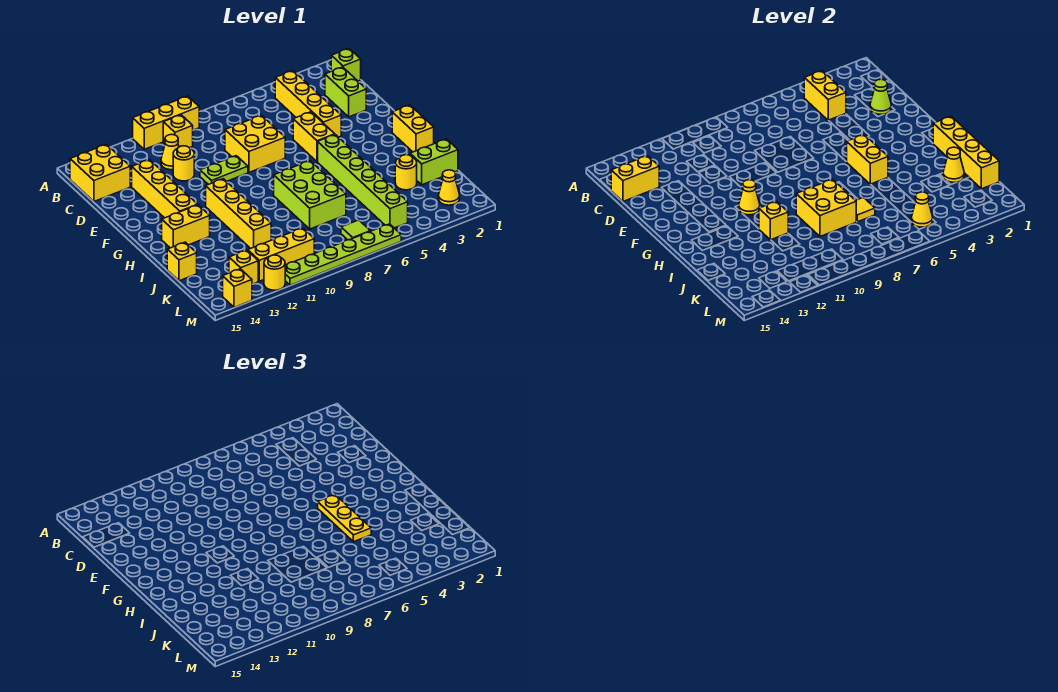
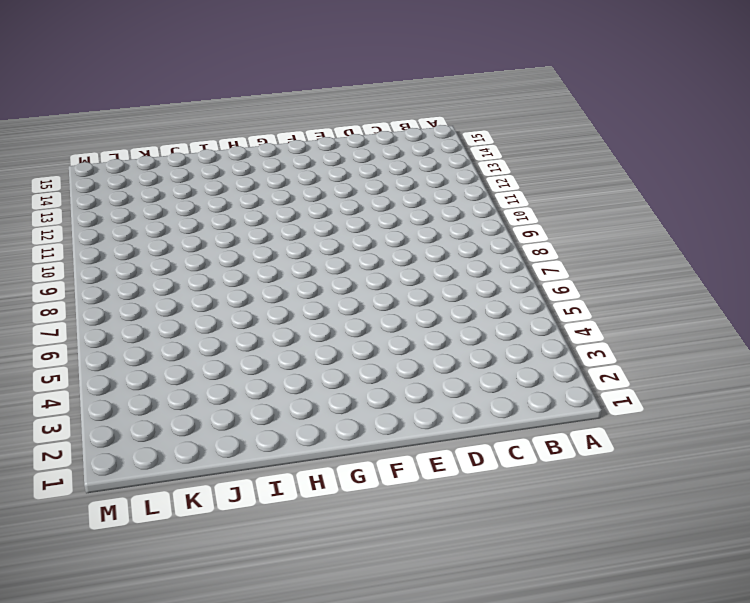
none -> yellow brick A9:A11 level 1
none -> lime brick B1 level 1
none -> yellow brick B4:E4 level 1
none -> yellow brick B10 level 1

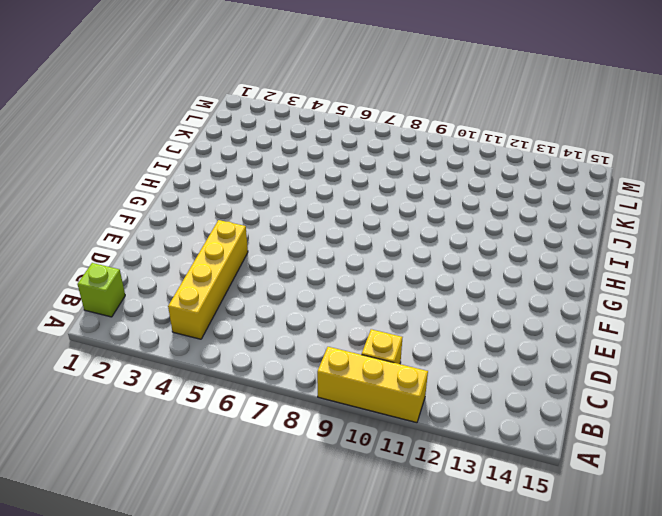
none -> yellow brick B14:C15 level 1
none -> lime brick C2:D2 level 1
none -> yellow cone C11 level 1
none -> yellow brick D7:E8 level 1

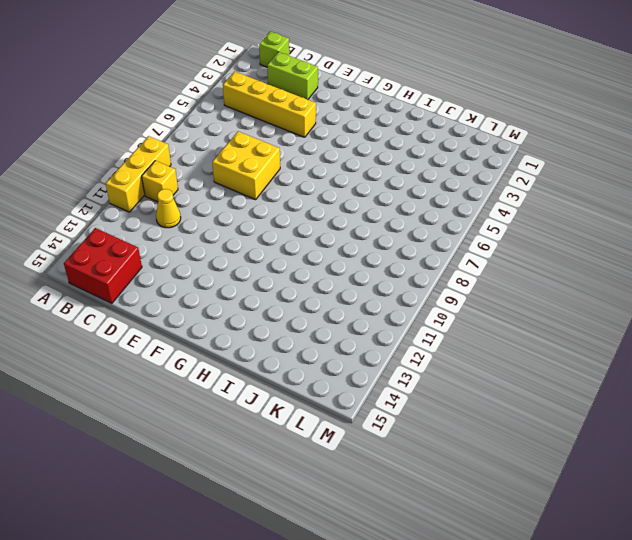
red brick B14:C15 level 1 -> yellow brick B14:C15 level 1
none -> yellow round brick D11 level 1
none -> yellow brick D13:G13 level 1
none -> yellow brick E5:F5 level 1
none -> lime plate E9:E10 level 1

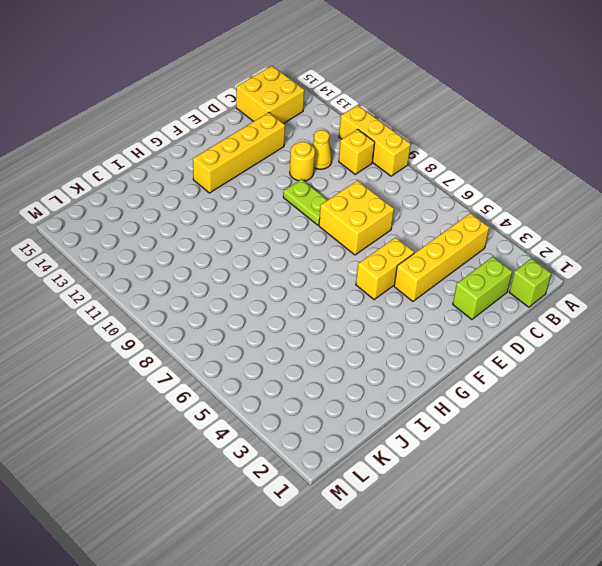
none -> yellow brick G1:H1 level 1
none -> lime brick G5:L5 level 1
none -> yellow brick G11:J11 level 1
none -> lime brick H7:J8 level 1

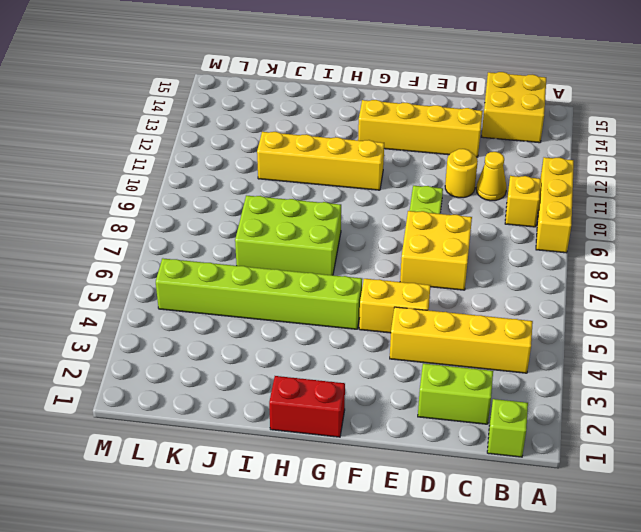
red brick G1:H1 level 1 -> yellow brick G1:H1 level 1
none -> yellow brick H13:H14 level 1
none -> lime brick J1:J2 level 1
none -> yellow round brick J3 level 1
none -> yellow brick J15 level 1

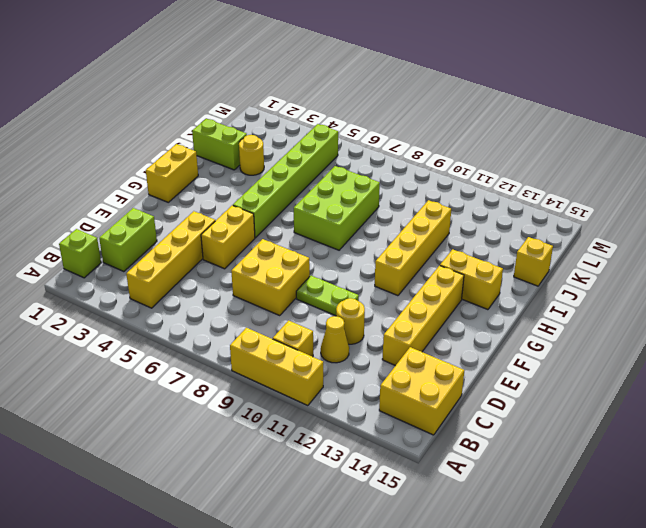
none -> yellow cone L2 level 1
none -> lime tile L7 level 1
none -> yellow brick L10:L12 level 1
none -> yellow brick L13 level 1

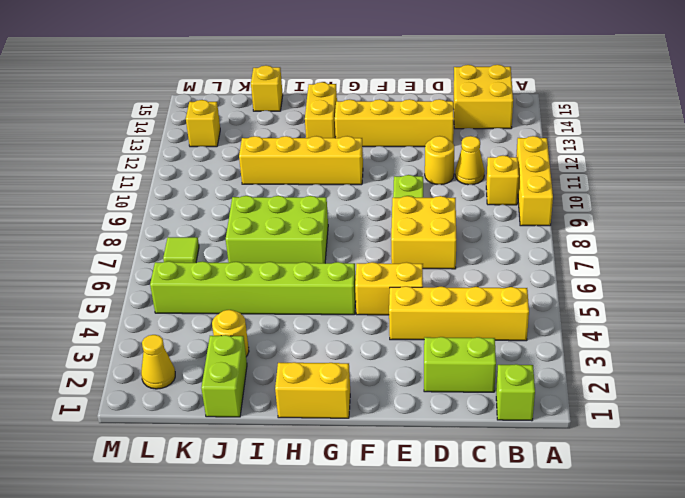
none -> yellow brick L10:L12 level 1
none -> lime plate M6:M11 level 1
none -> yellow round brick M12 level 1
none -> yellow brick M14 level 1

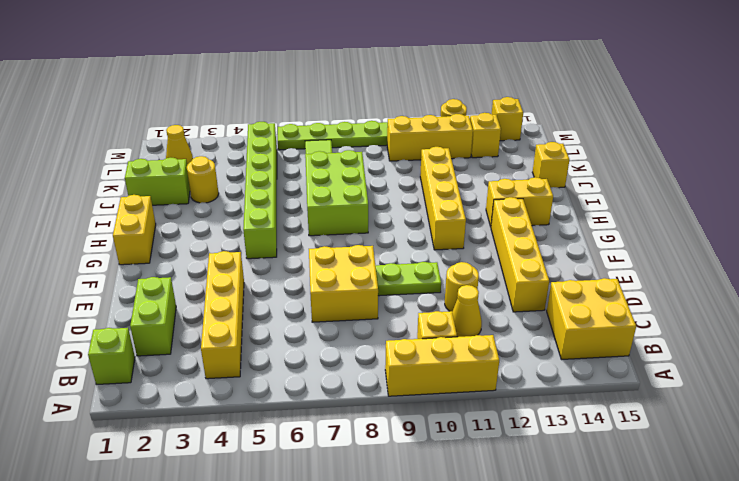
none -> yellow brick E5:F5 level 1
none -> yellow brick B4:C4 level 2
none -> yellow brick C14:C15 level 2
none -> lime cone D2 level 2

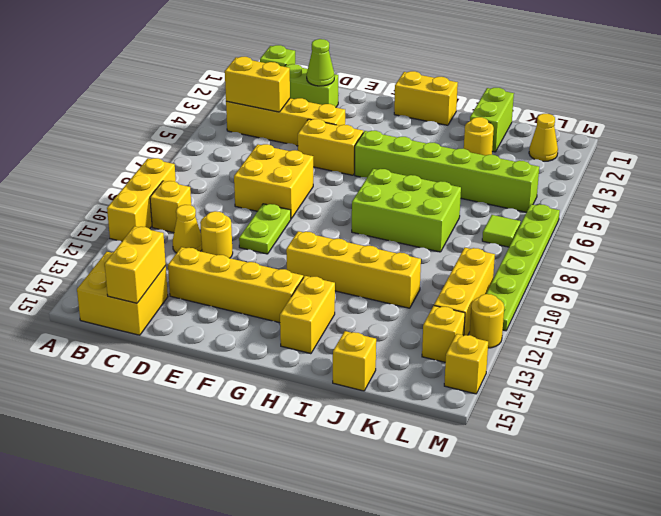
none -> yellow brick G5:H5 level 2
none -> yellow cone G11 level 2
none -> yellow brick H1:K1 level 2
none -> yellow brick I8:J9 level 2

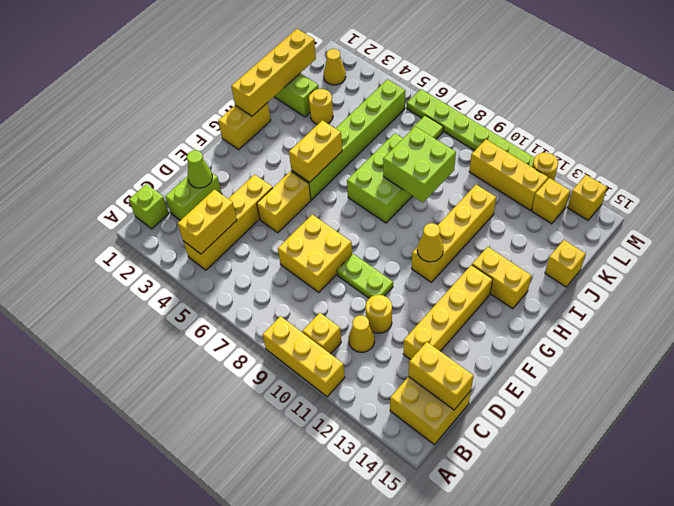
lime brick I8:J9 level 2 -> yellow brick I8:J9 level 2
none -> yellow brick I11 level 2
none -> yellow cone J2 level 2
none -> yellow tile J7 level 2
none -> yellow cone L5 level 2

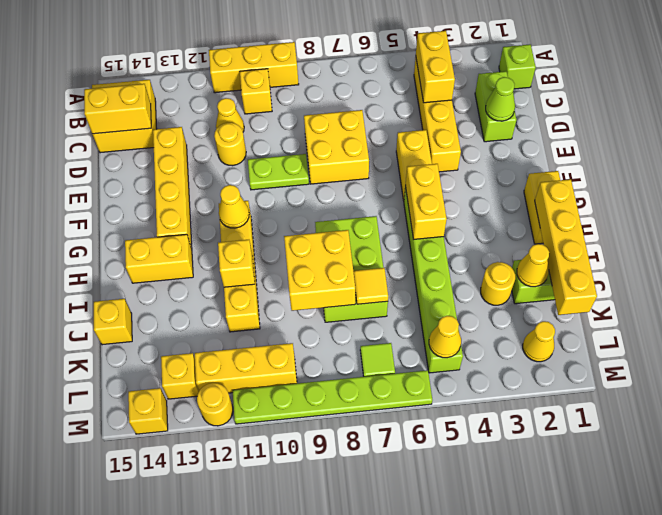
none -> yellow plate G5:I5 level 3

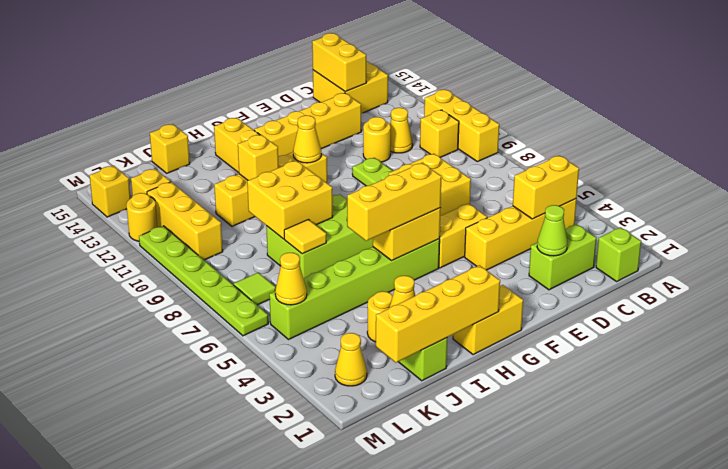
yellow brick G5:I5 level 3 -> yellow plate G5:I5 level 3

